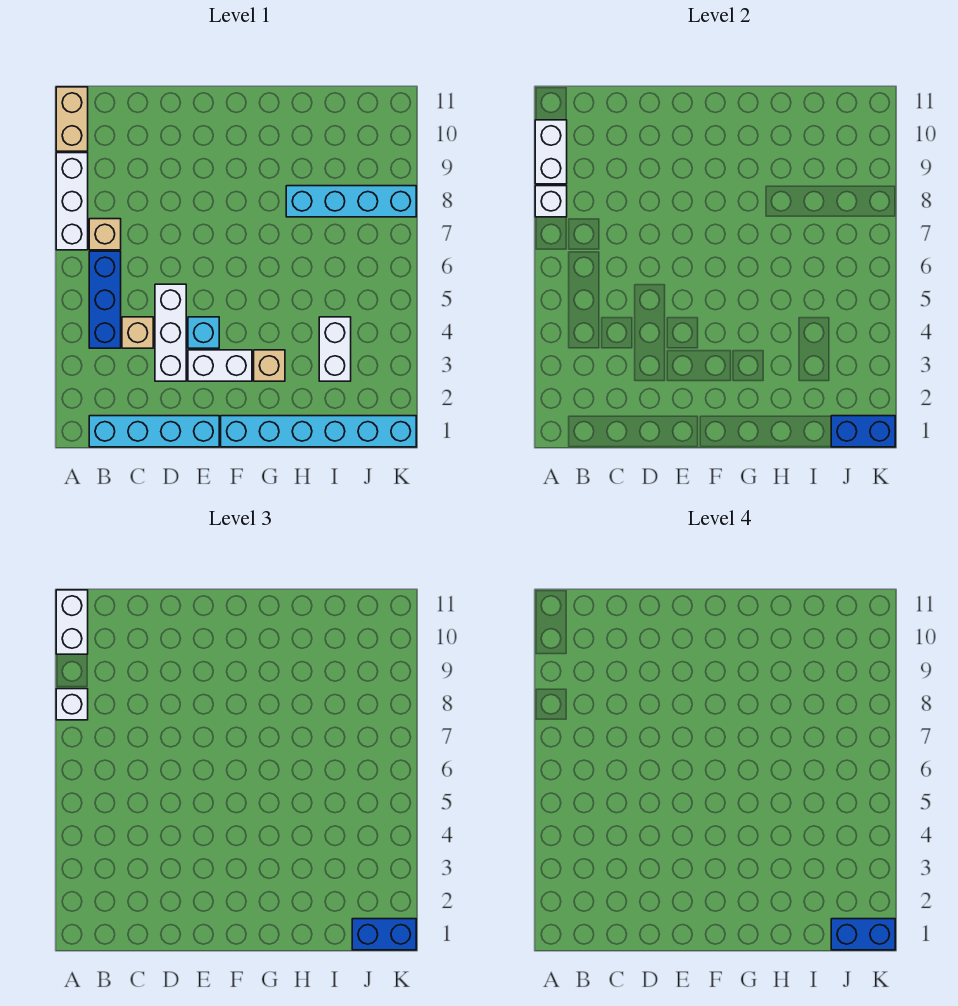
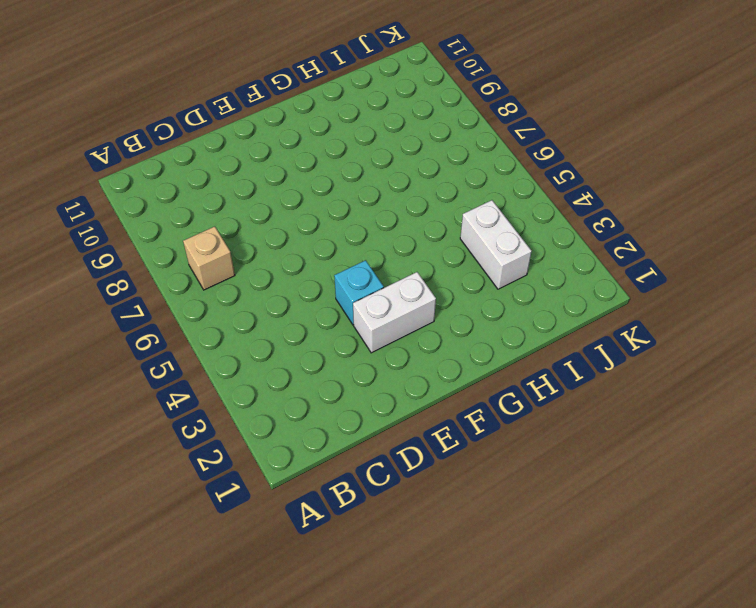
none -> white brick A7:A9 level 1
none -> tan brick A10:A11 level 1
none -> cyan brick B1:E1 level 1

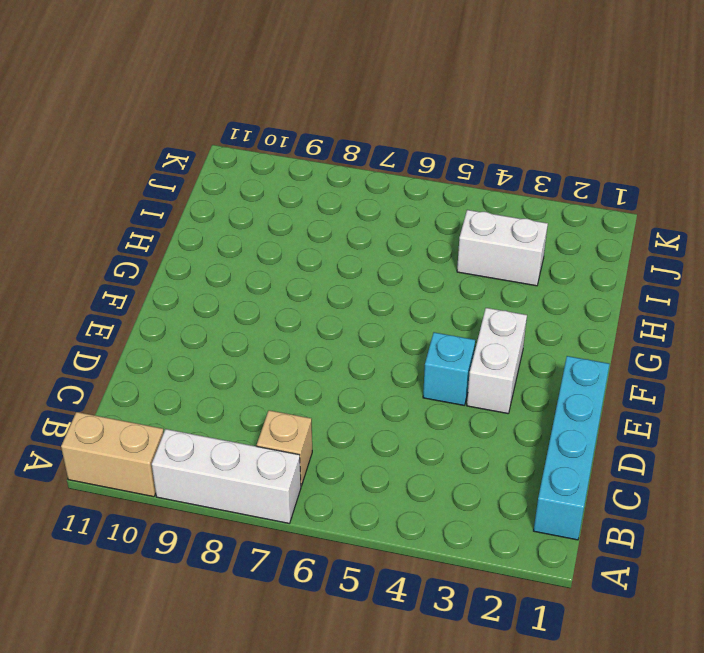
none -> blue brick B4:B6 level 1
none -> tan brick C4 level 1
none -> white brick D3:D5 level 1

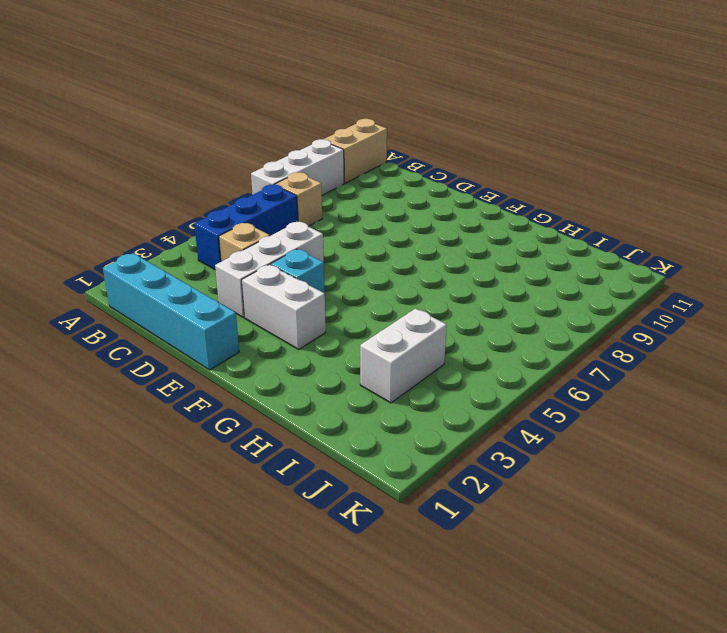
none -> cyan brick F1:K1 level 1
none -> tan brick G3 level 1
none -> cyan brick H8:K8 level 1

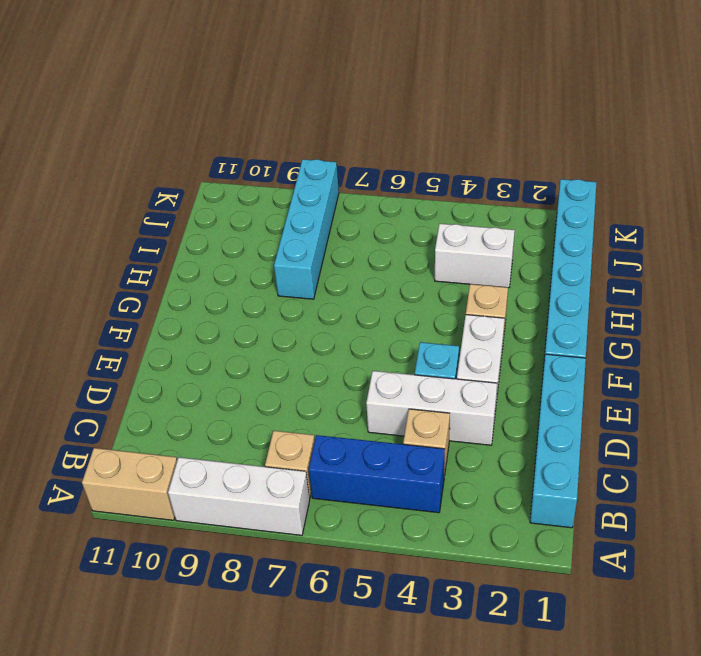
none -> white brick A8 level 2
none -> white brick A9:A10 level 2
none -> blue brick J1:K1 level 2

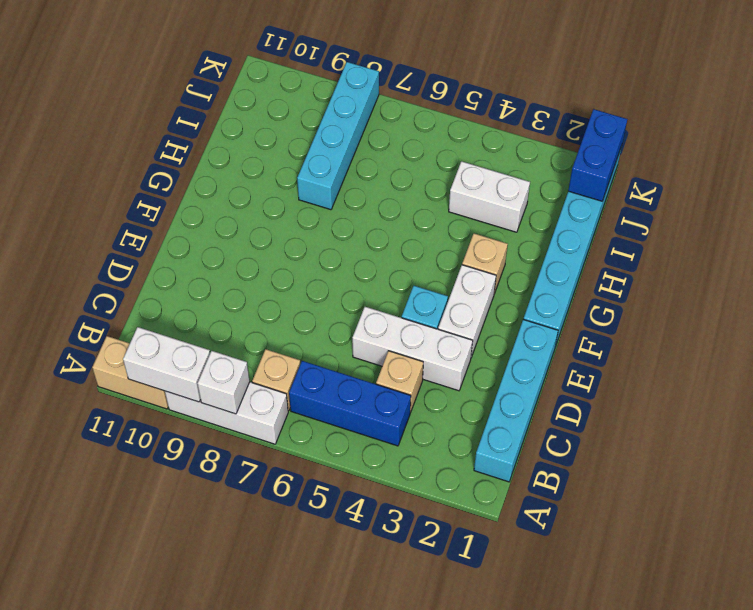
none -> white brick A8 level 3
none -> white brick A10:A11 level 3
none -> blue brick J1:K1 level 3

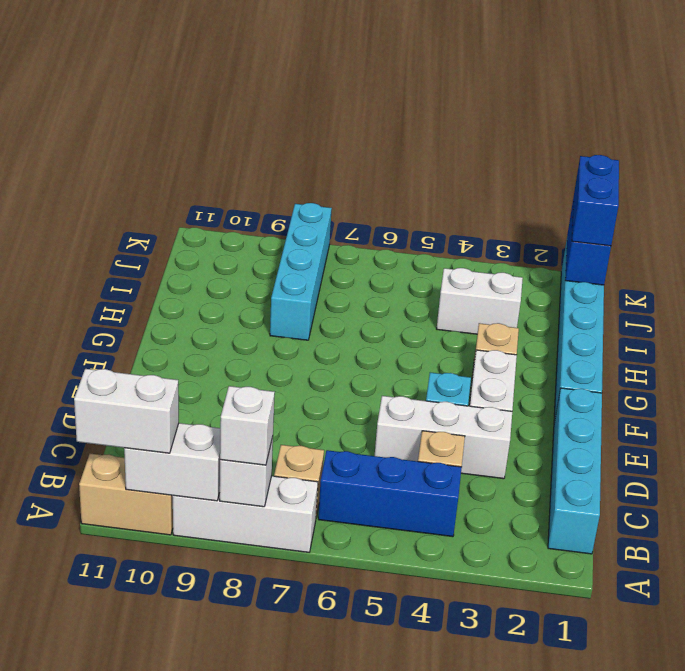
none -> blue brick J1:K1 level 4

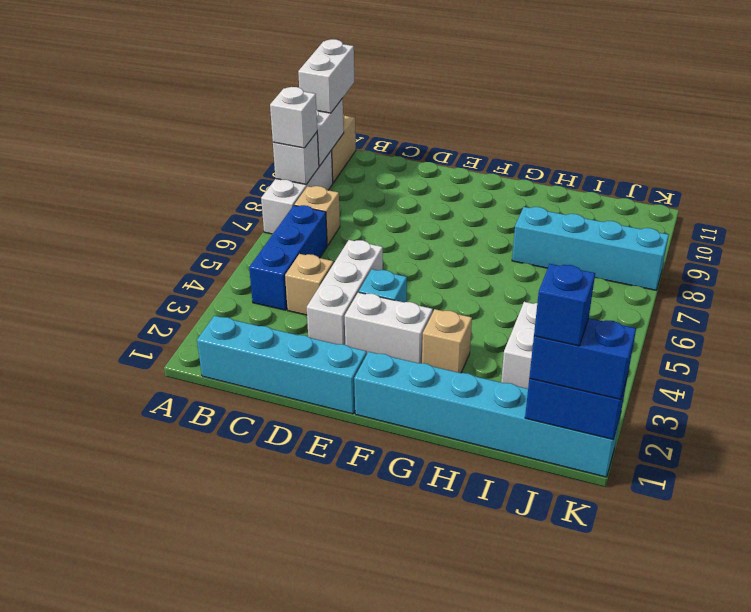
blue brick J1 level 4 -> blue brick J1:K1 level 4

